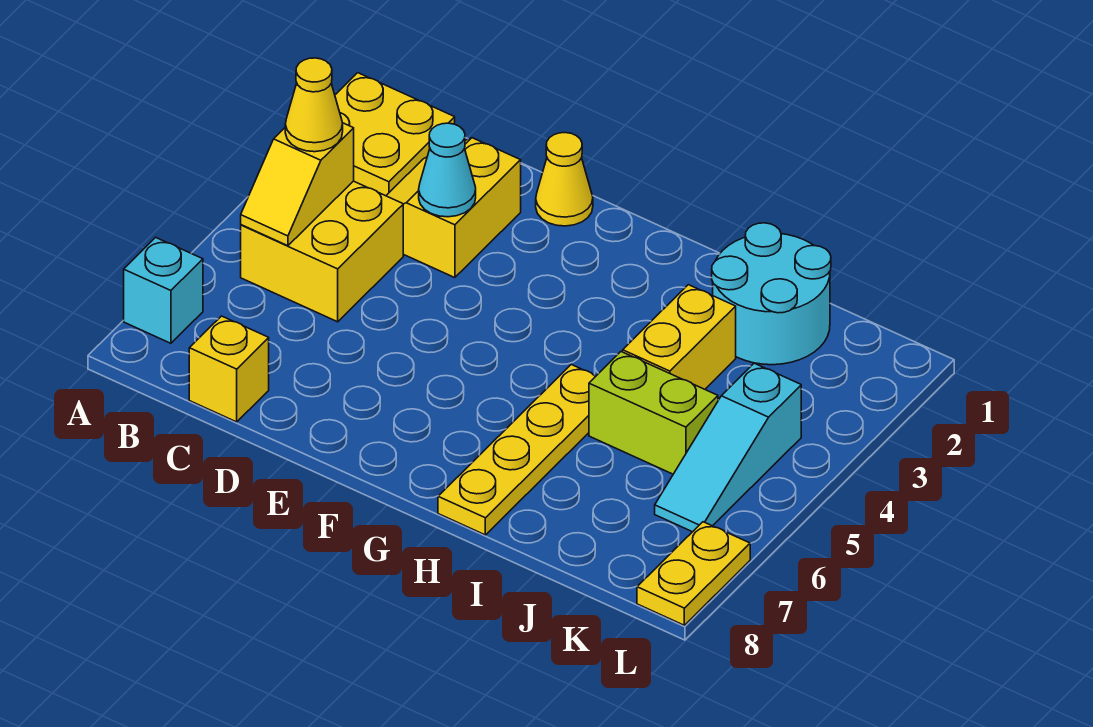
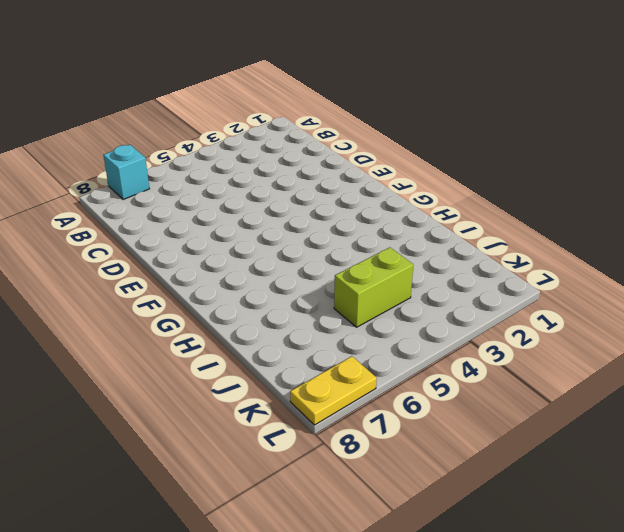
lime brick J4:J5 level 1 -> lime brick I5:J5 level 1
none -> yellow plate A1:B2 level 1
none -> yellow brick B4:C5 level 1
none -> yellow slope C2:D3 level 1 top D

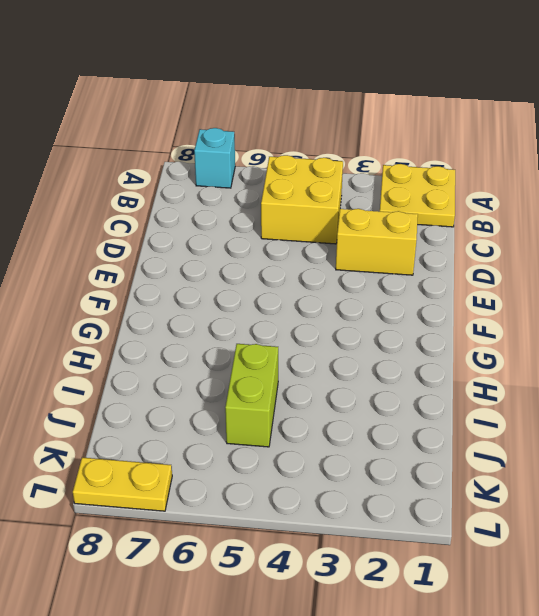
none -> yellow brick C8 level 1
none -> yellow cone E1 level 1
none -> yellow plate H5:H8 level 1

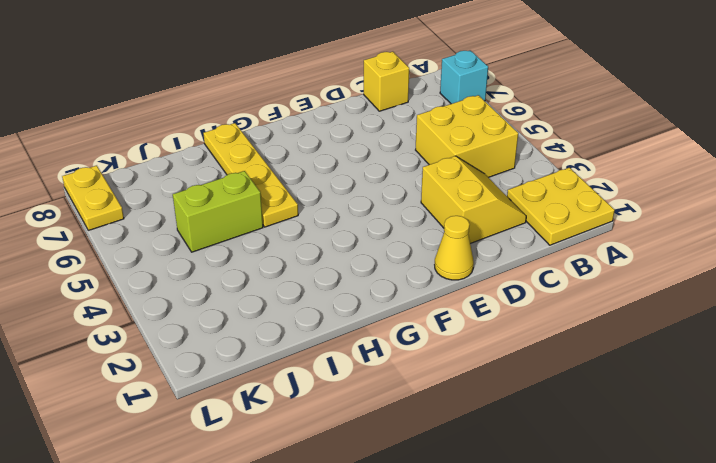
none -> cyan round brick I1:J2 level 1
none -> yellow brick I3:I4 level 1
none -> cyan slope K4:K6 level 1 top 4

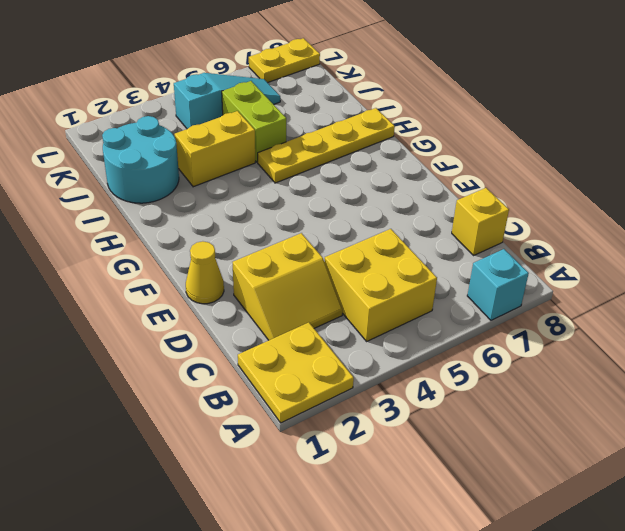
none -> yellow slope B4:B5 level 2 top 4
none -> cyan cone D3 level 2
none -> yellow cone B4 level 3

